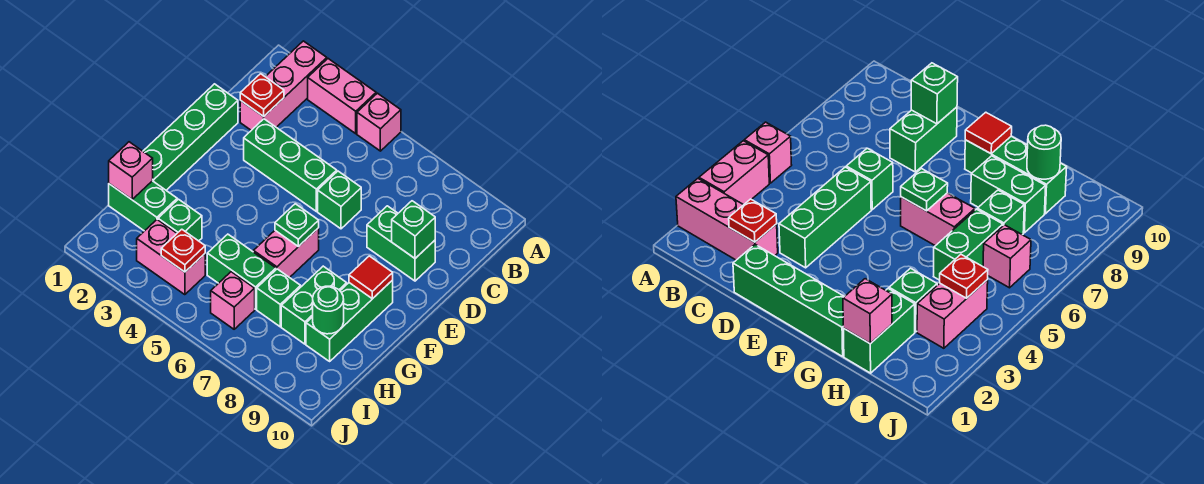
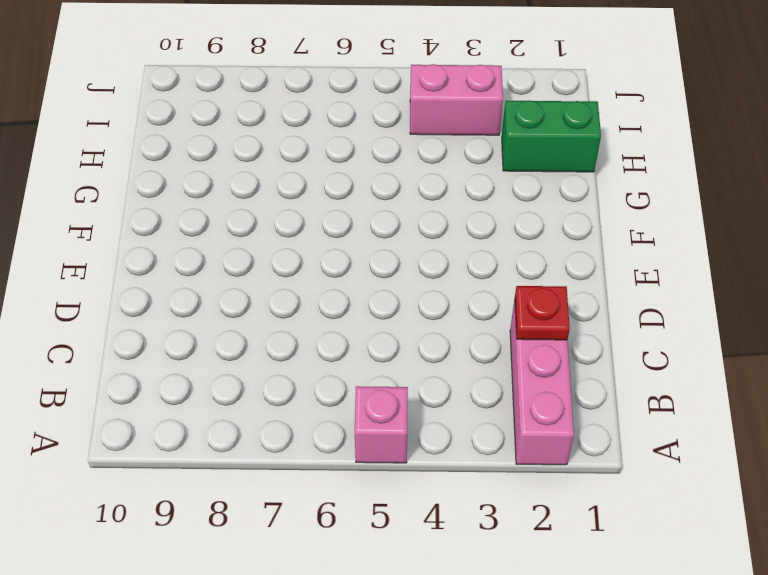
none -> pink brick A3:A4 level 1
none -> green brick D1:G1 level 1
none -> green brick D3:D5 level 1

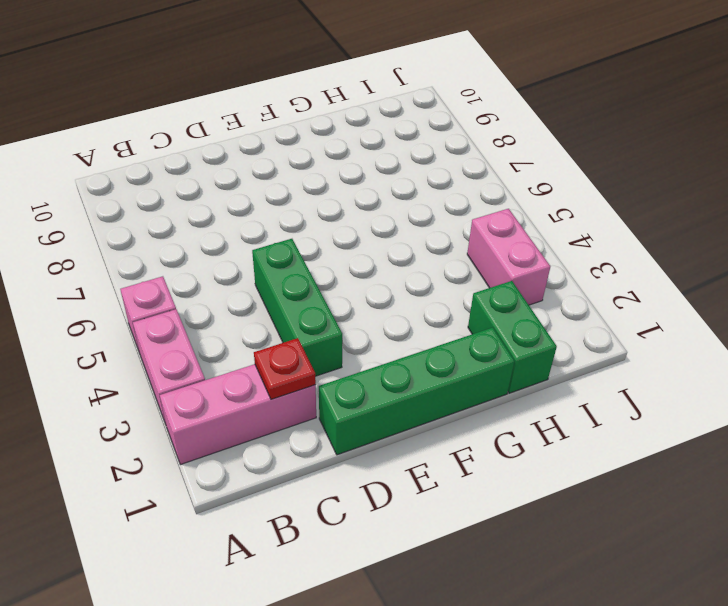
none -> green brick D6 level 1
none -> green brick D8:D9 level 1
none -> pink brick F6:G6 level 1

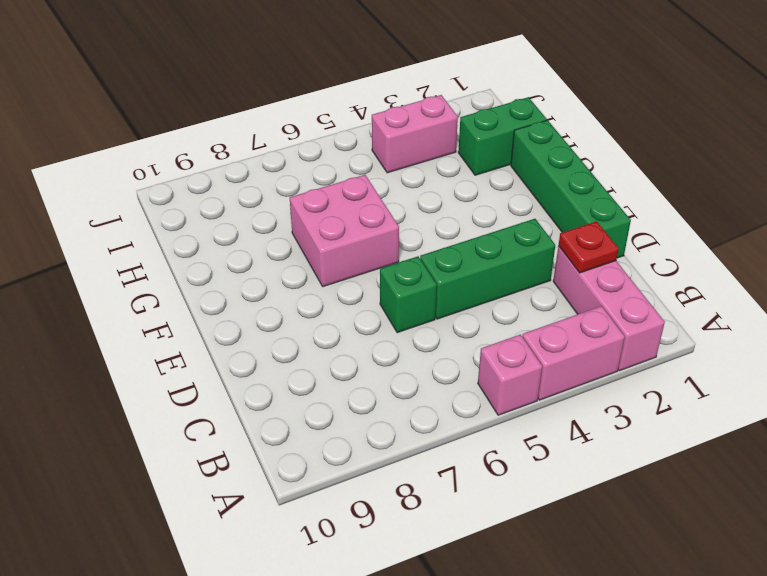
pink brick F6:G7 level 1 -> pink brick F6:G6 level 1
none -> green brick D8:D9 level 1
none -> green brick F9:H9 level 1
none -> green brick G8:H8 level 1

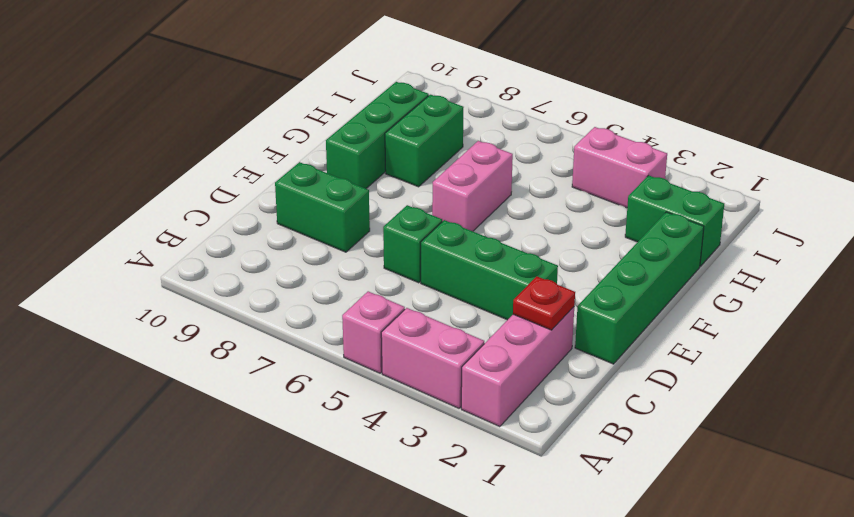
none -> green brick H3 level 1
none -> green brick H5:H6 level 1
none -> green brick H7 level 1

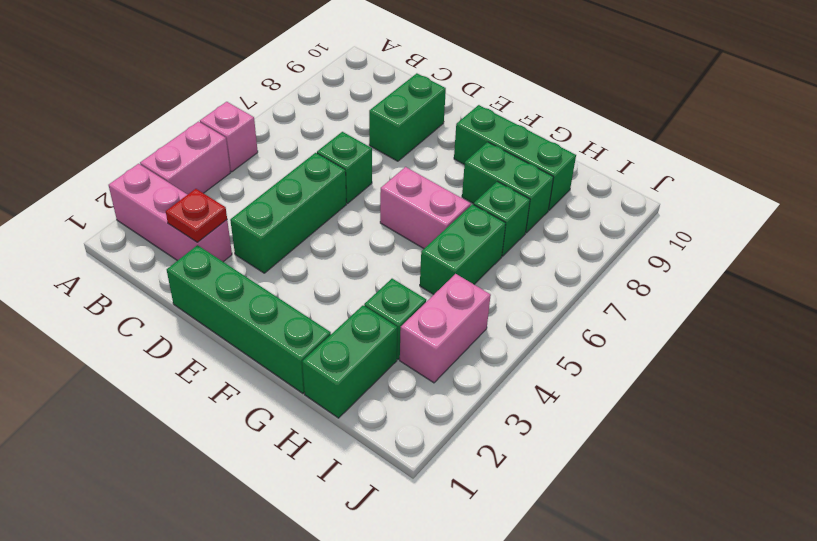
none -> pink brick I6 level 1
none -> green brick D9 level 2
none -> green plate F6 level 2

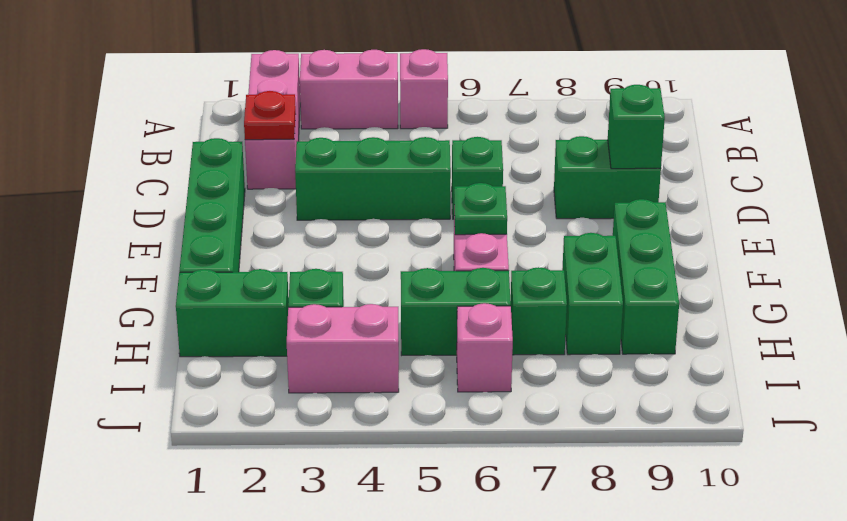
none -> red tile F9 level 2
none -> pink brick H1 level 2
none -> green round brick H9 level 2

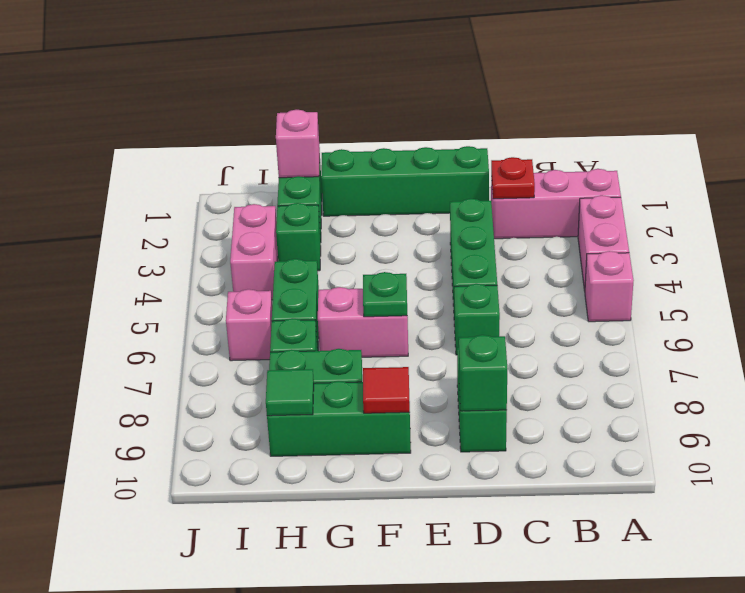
green tile H9 level 2 -> green round brick H9 level 2
none -> red plate I4 level 2

